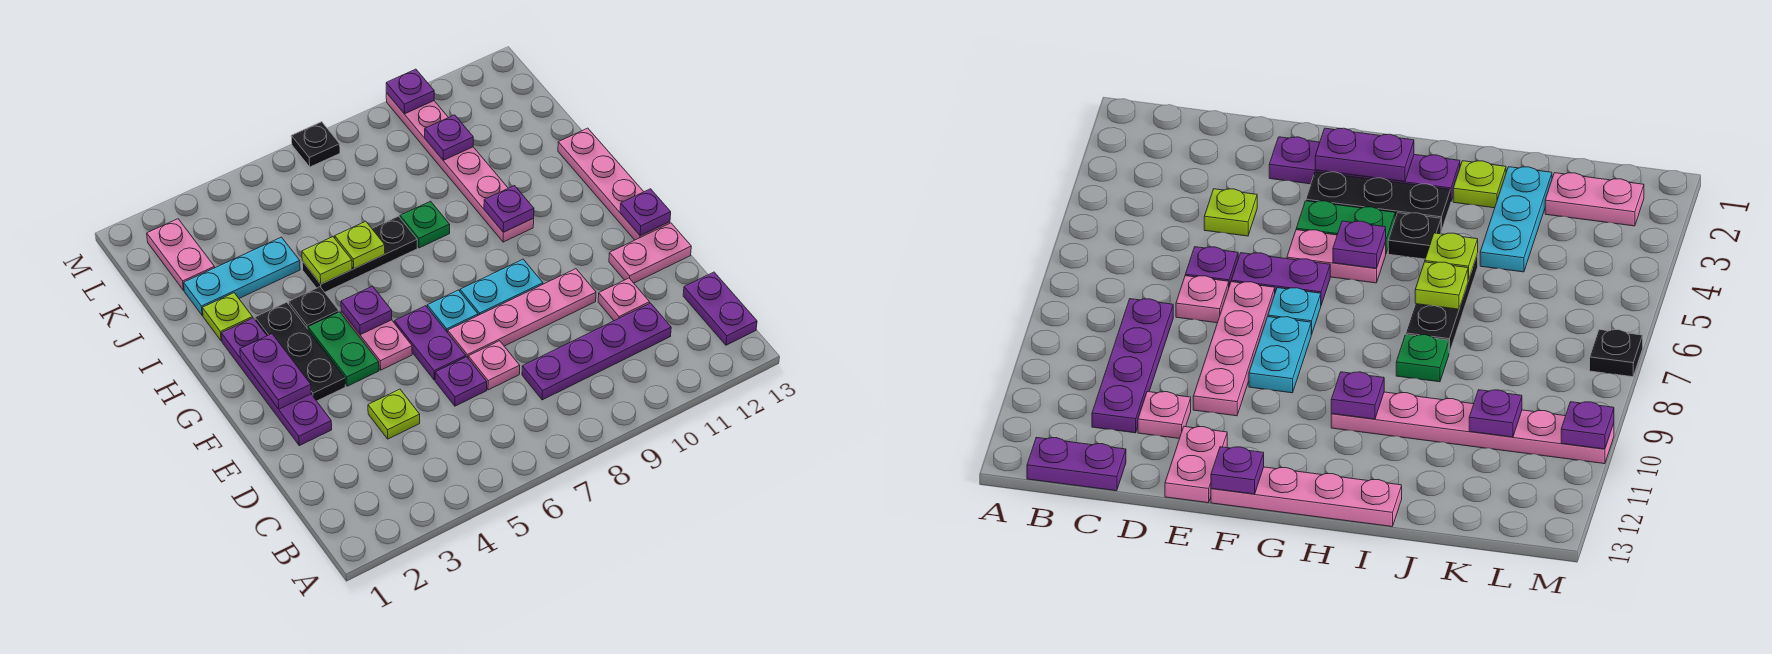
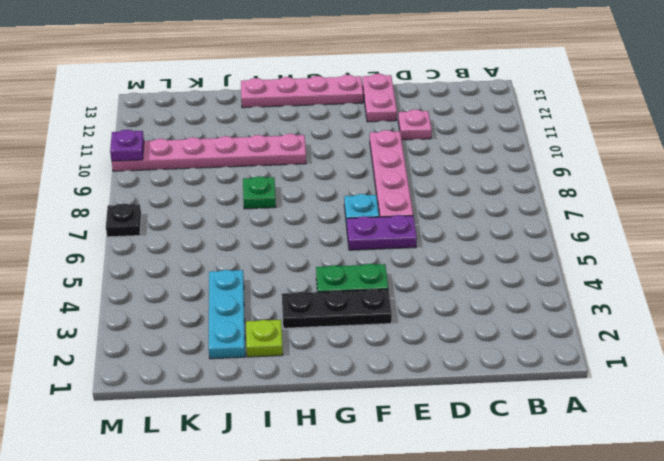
none -> purple plate B13:C13 level 1
none -> purple plate C8:C11 level 1
none -> lime plate D4 level 1
none -> purple plate D6 level 1

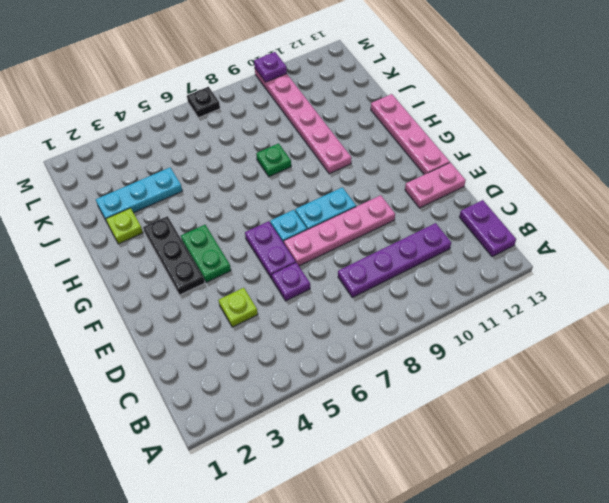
none -> pink plate D7 level 1
none -> pink plate D11 level 1
none -> purple plate E2:H2 level 1
none -> pink plate F5:G5 level 1

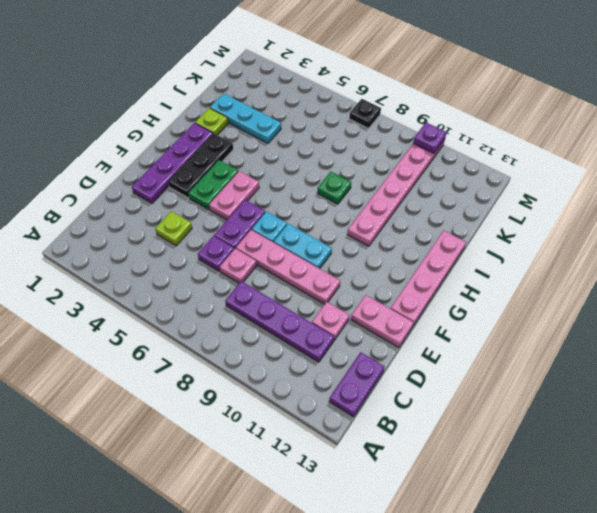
none -> black plate H4 level 1
none -> black plate I5:I7 level 1
none -> pink plate K2:L2 level 1
none -> purple plate F2:G2 level 2

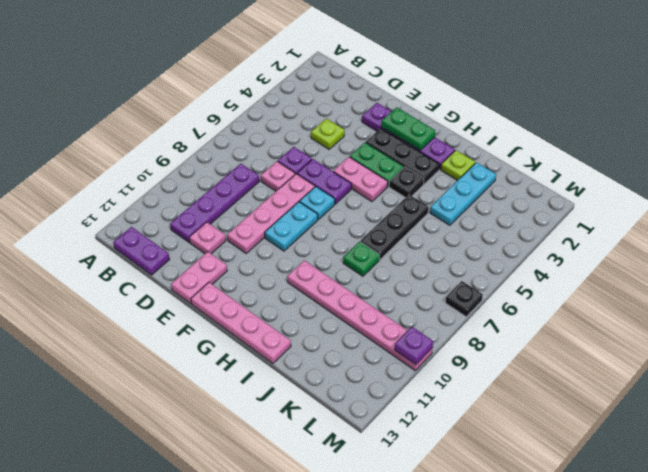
green plate F2:G2 level 2 -> purple plate F2:G2 level 2
none -> pink plate K2:L2 level 1
none -> purple plate F13 level 2
none -> purple plate G5 level 2
none -> purple plate H10 level 2

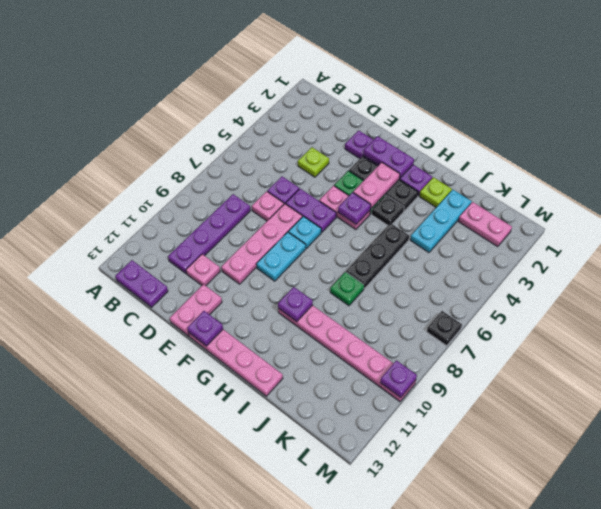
pink plate G3:G4 level 2 -> none
none -> lime plate I5 level 2
none -> lime plate I6 level 2
none -> purple plate K10 level 2

